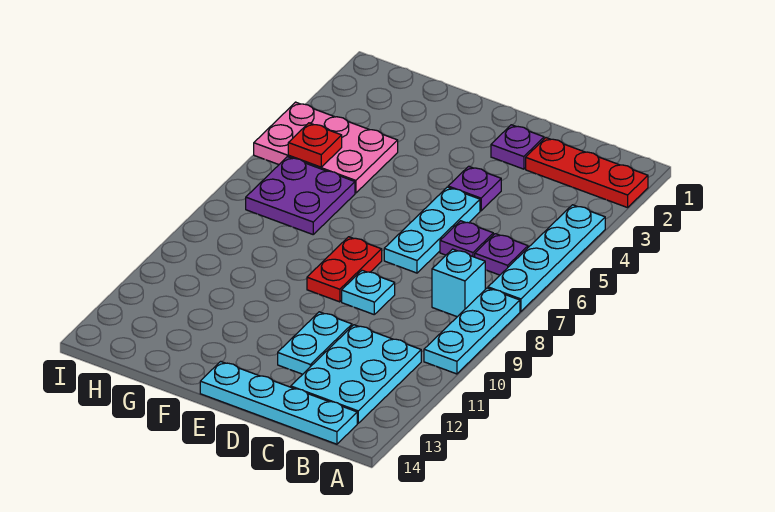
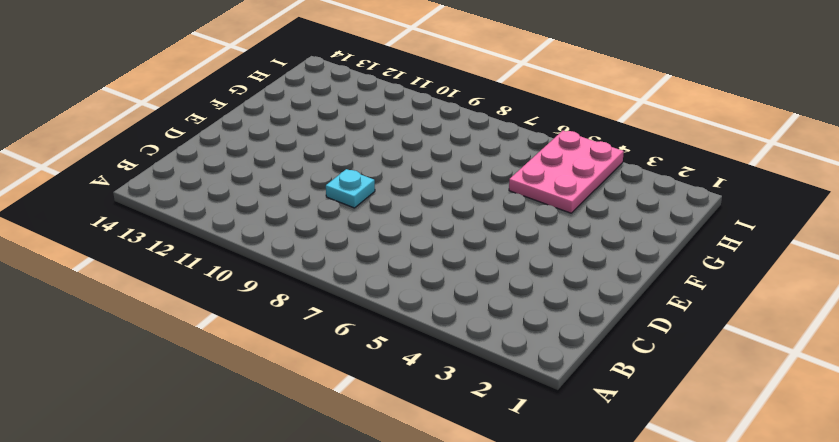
none -> red plate A2:C2 level 1
none -> cyan plate A4:A7 level 1
none -> cyan plate A8:A10 level 1

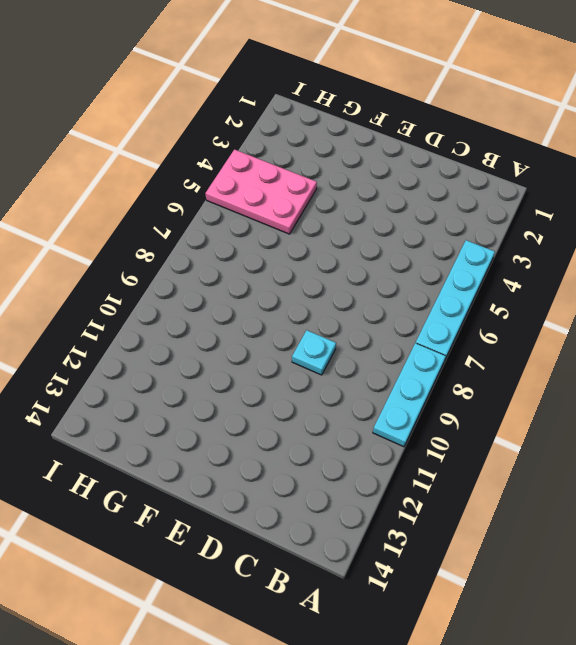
none -> red plate A2:C2 level 1
none -> purple plate B6 level 1
none -> cyan brick B8 level 1

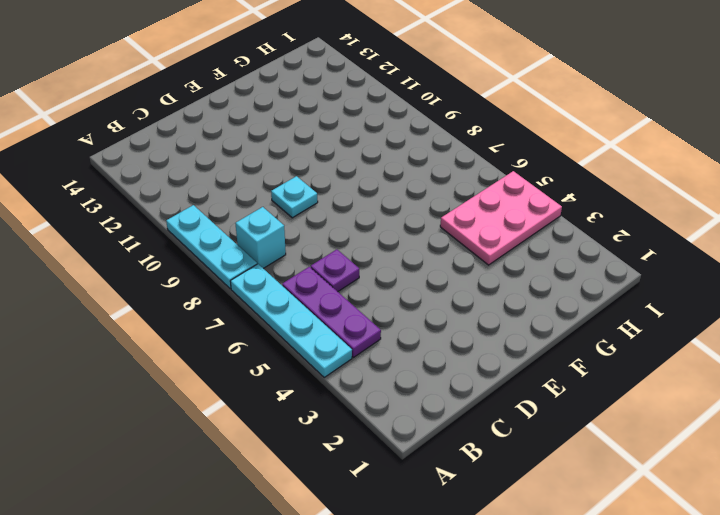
purple plate B4:B6 level 1 -> purple plate B6 level 1
none -> red plate A2:C2 level 1
none -> cyan plate B11:C13 level 1
none -> cyan plate B14:E14 level 1

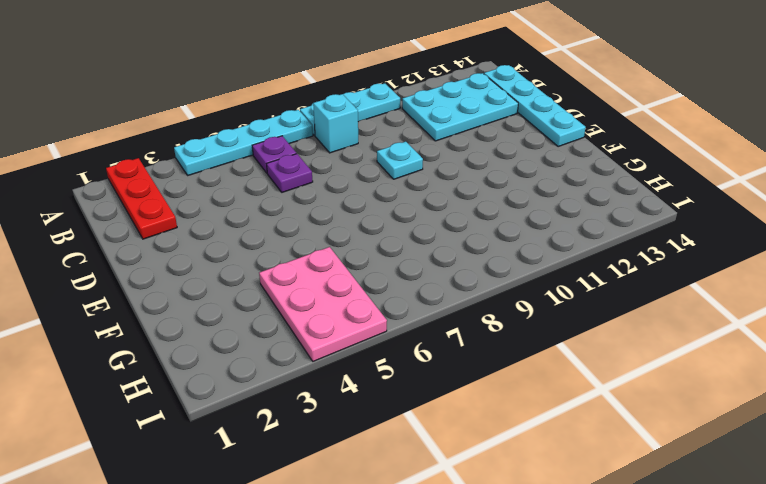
none -> purple plate D2 level 1
none -> purple plate D4 level 1
none -> cyan plate D5:D7 level 1

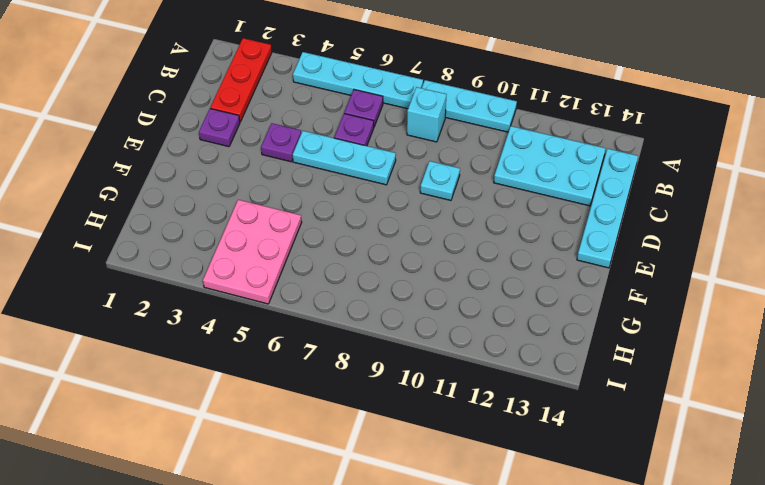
none -> cyan plate D11:D12 level 1
none -> red plate E8:E9 level 1
none -> purple plate G6:H7 level 1

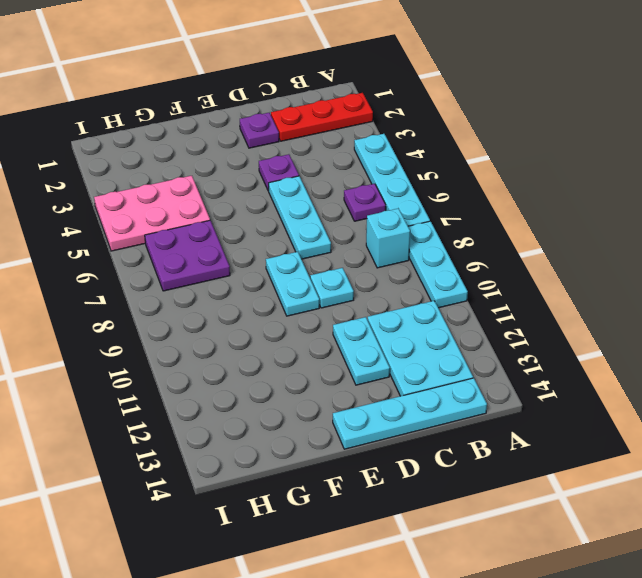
cyan plate E8:E9 level 1 -> red plate E8:E9 level 1
none -> purple plate C6 level 1
none -> red plate H5 level 2

